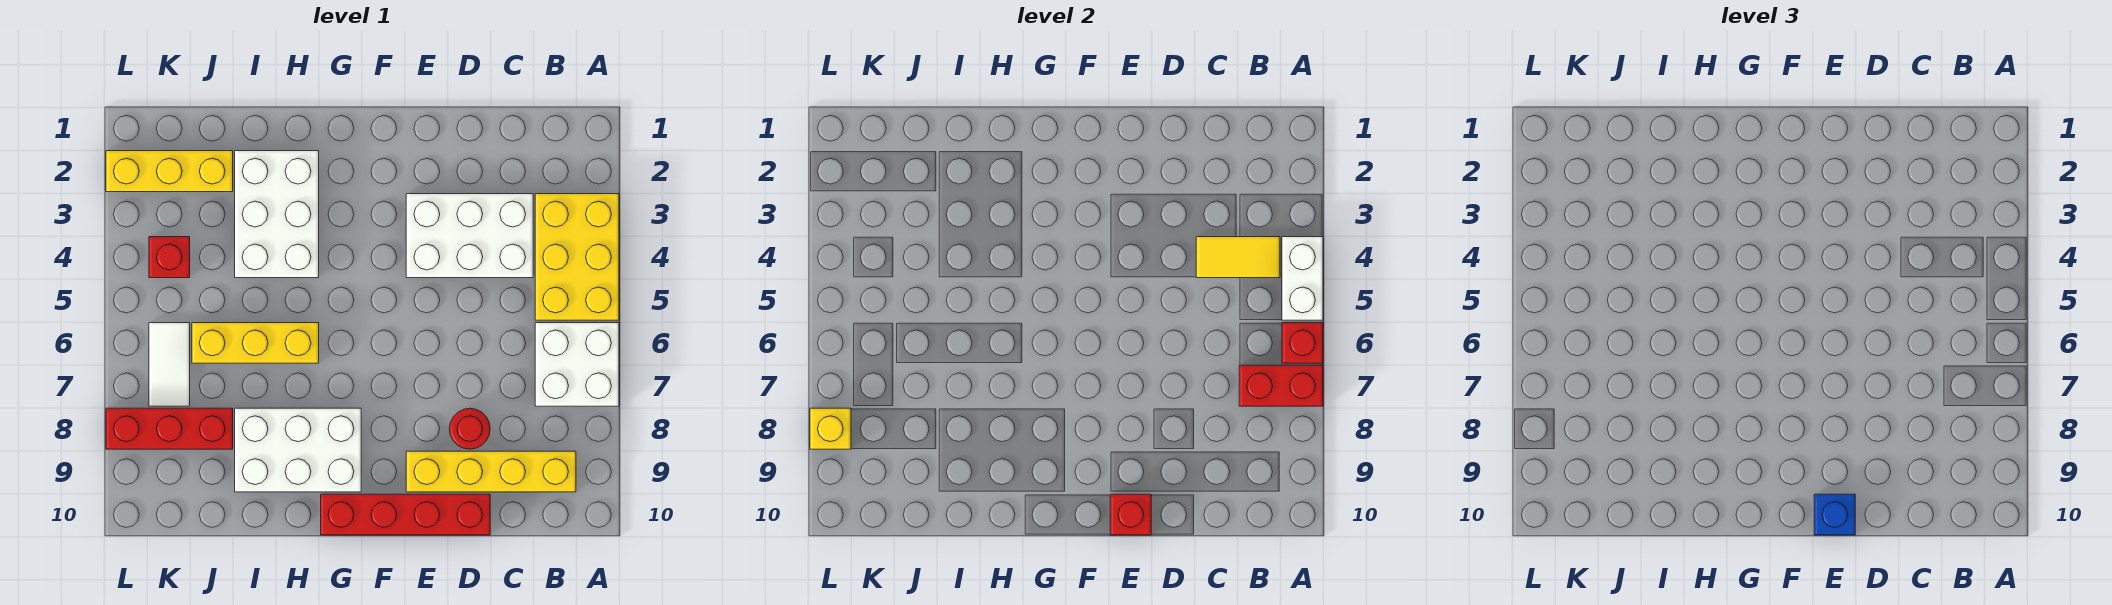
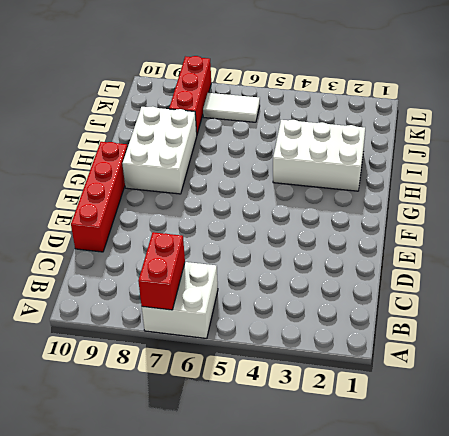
none -> yellow brick A3:B5 level 1
none -> yellow brick B9:E9 level 1
none -> white brick C3:E4 level 1

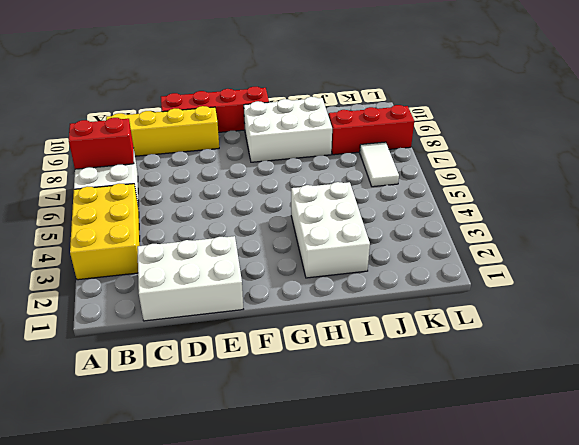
white brick C1:E2 level 1 -> white brick C3:E4 level 1
none -> red round brick D8 level 1
none -> yellow brick H6:J6 level 1
none -> yellow brick J2:L2 level 1

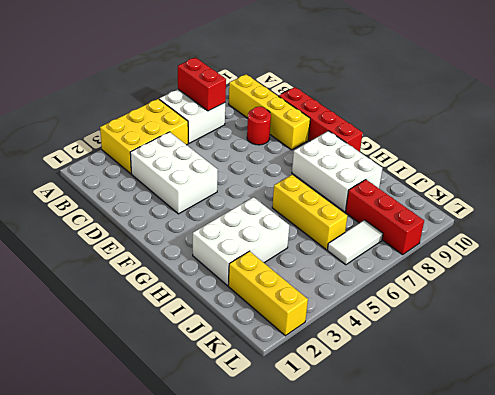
none -> red brick K4 level 1
none -> white brick A4:A5 level 2
none -> red brick A6 level 2

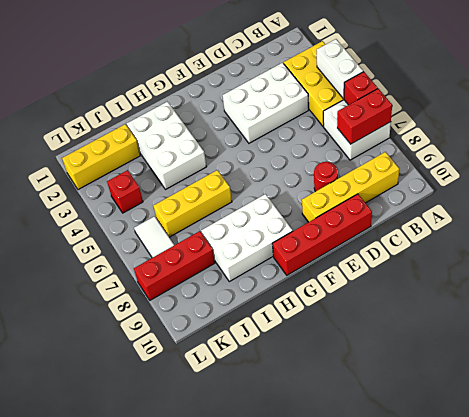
none -> yellow tile B4:C4 level 2
none -> red brick E10 level 2
none -> yellow brick L8 level 2

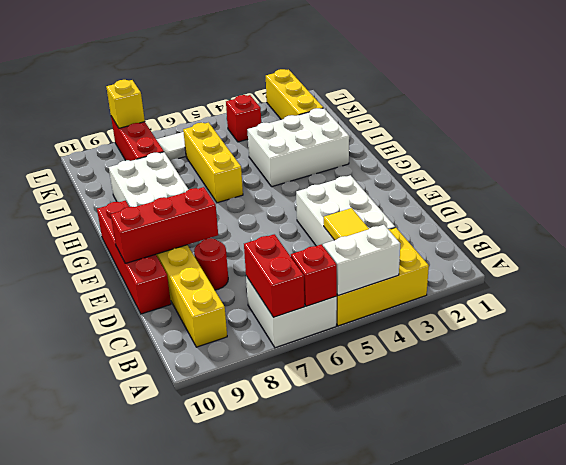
red brick E8:E10 level 2 -> red brick E10 level 2
none -> blue brick E10 level 3

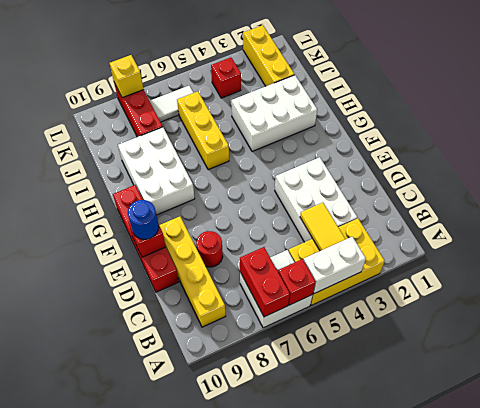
blue round brick E10 level 3 -> blue brick E10 level 3

